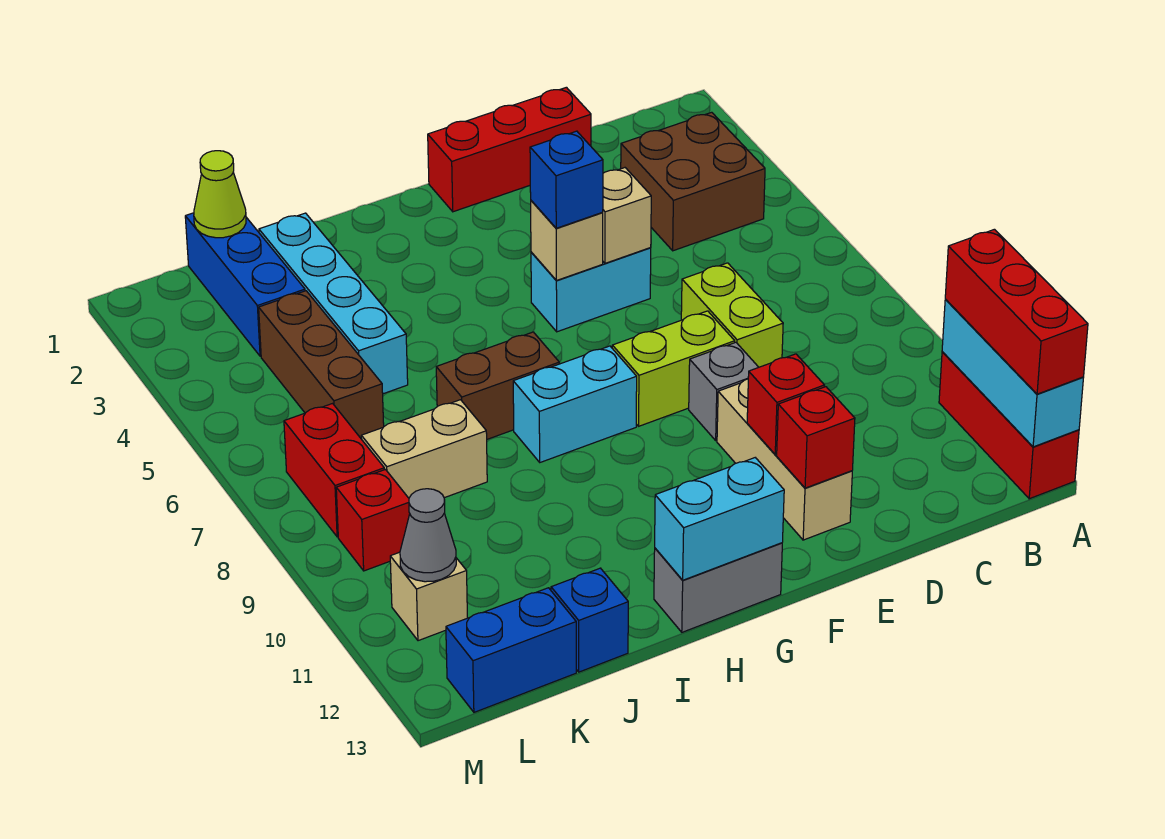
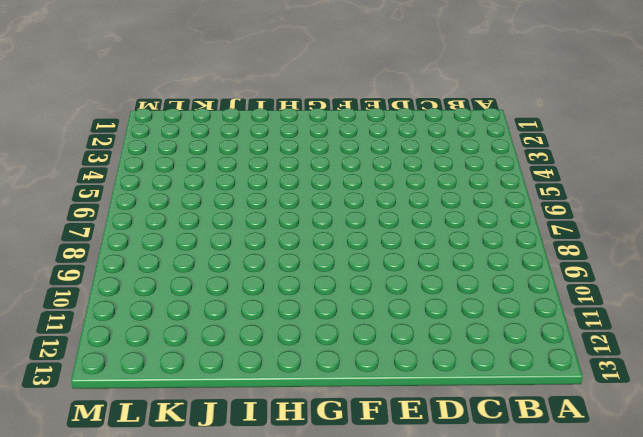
none -> red brick A11:A13 level 1
none -> brown brick B3:C4 level 1
none -> red brick D1:F1 level 1
none -> lime brick D7:D8 level 1

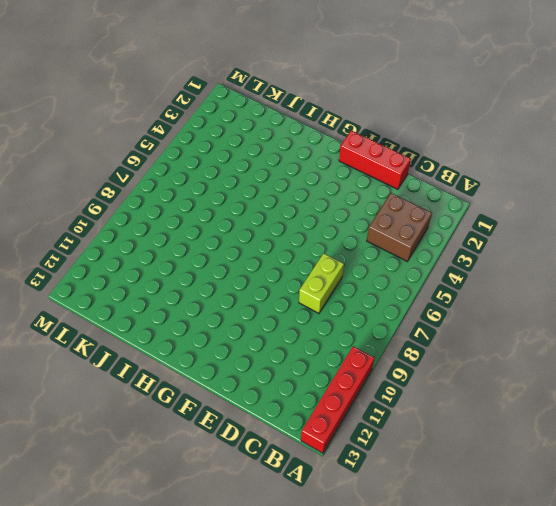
red brick A10:A13 level 1 -> red brick A11:A13 level 1
none -> cyan brick E5:F5 level 1
none -> lime brick E8:F8 level 1
none -> grey brick E9 level 1
none -> tan brick E10:E12 level 1

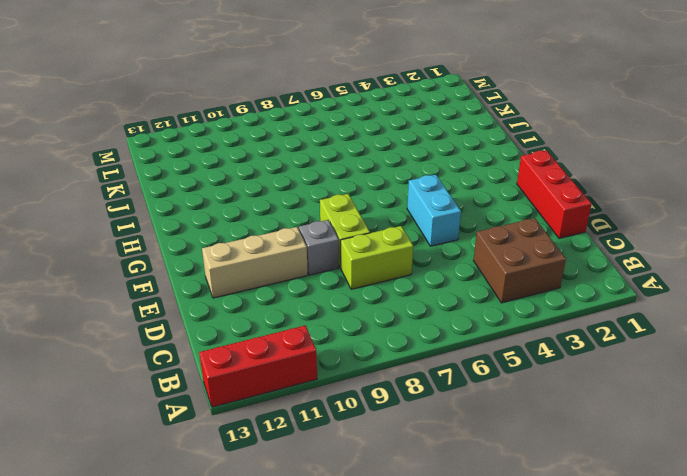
none -> cyan brick G8:H8 level 1
none -> grey brick G13:H13 level 1
none -> brown brick H7:I7 level 1
none -> cyan brick J2:J5 level 1

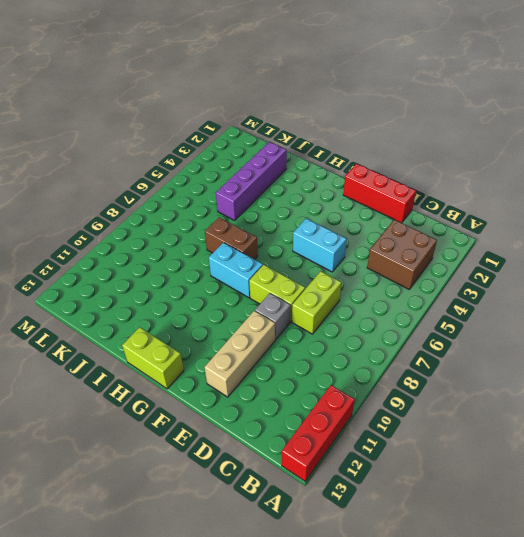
lime brick G13:H13 level 1 -> grey brick G13:H13 level 1
purple brick J2:J5 level 1 -> cyan brick J2:J5 level 1
none -> tan brick J8:K8 level 1
none -> blue brick J13 level 1
none -> blue brick K1:K3 level 1
none -> brown brick K4:K6 level 1

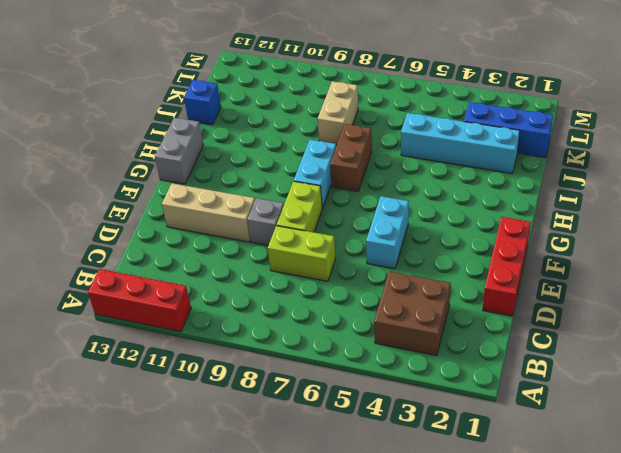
none -> brown brick K4:K6 level 1
none -> blue brick K13:L13 level 1
none -> red brick L7:L8 level 1
none -> red brick L9 level 1

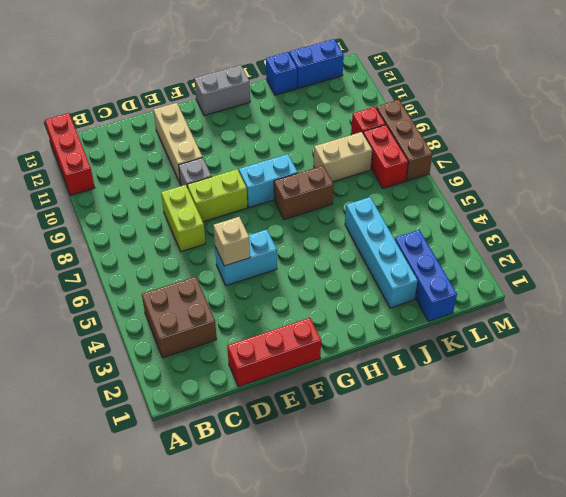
brown brick M7:M9 level 1 -> brown brick K4:K6 level 1
none -> tan brick L11 level 1
none -> cyan brick A11:A13 level 2
none -> red brick E11 level 2
none -> red brick E12 level 2

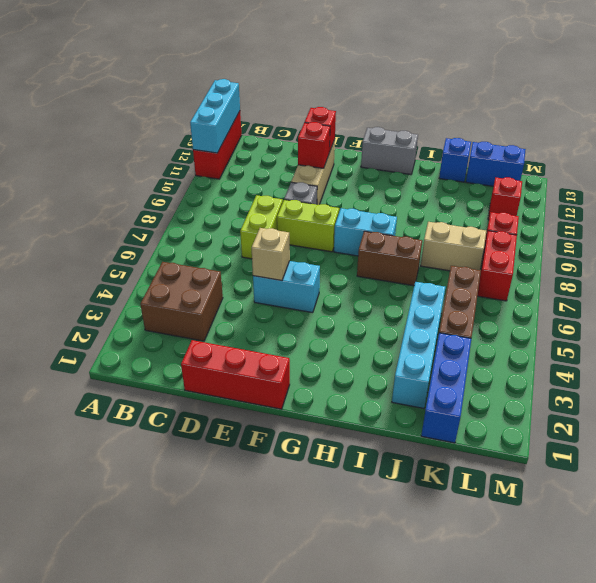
red brick L11 level 1 -> tan brick L11 level 1
none -> tan brick F5 level 2
none -> cyan brick G13:H13 level 2
none -> lime cone K1 level 2
none -> grey cone L11 level 2

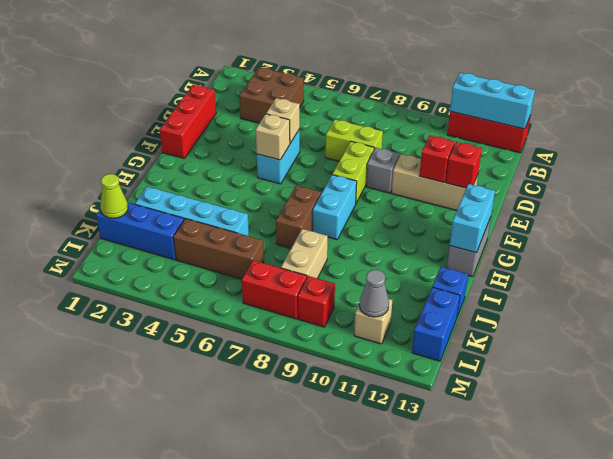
none -> red brick A11:A13 level 3
none -> blue brick F5 level 3

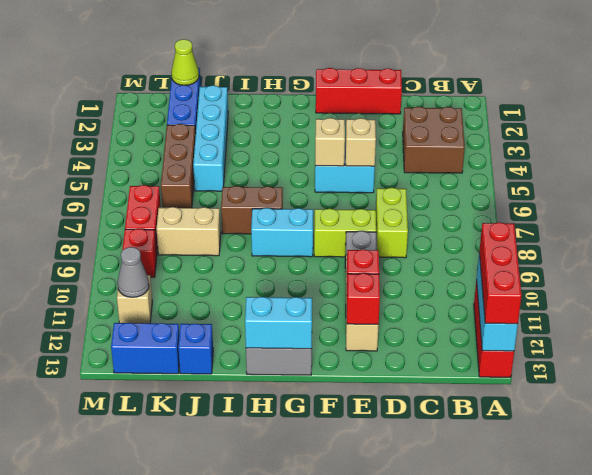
none -> blue brick F5 level 3

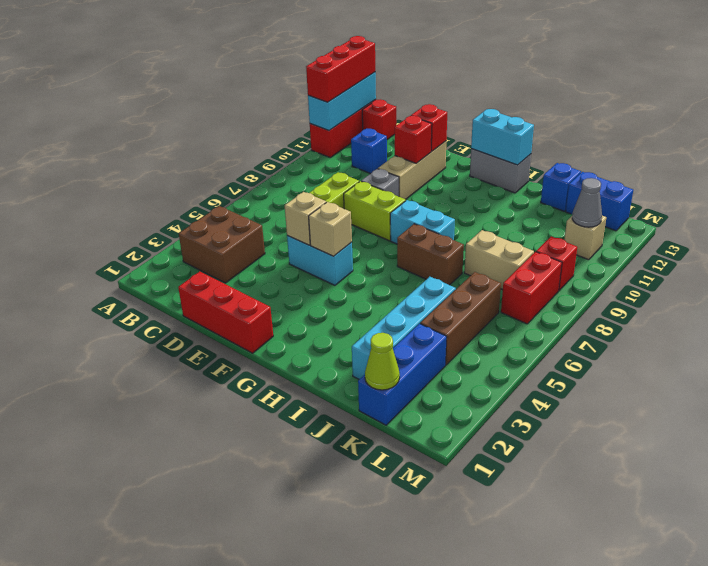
red brick B13 level 1 -> none
blue brick C11 level 1 -> blue brick F5 level 3

